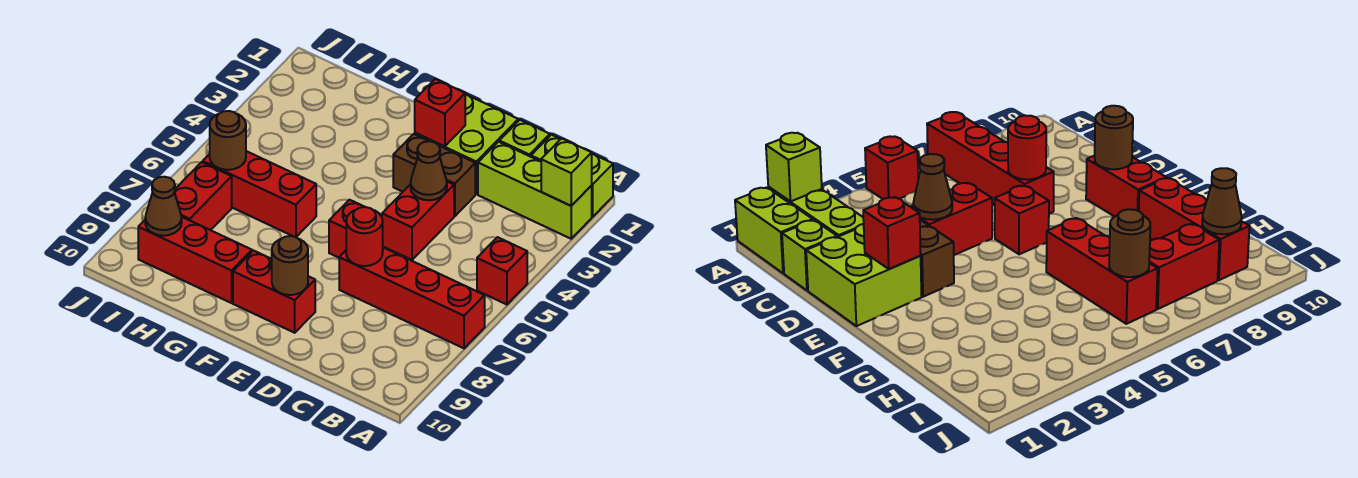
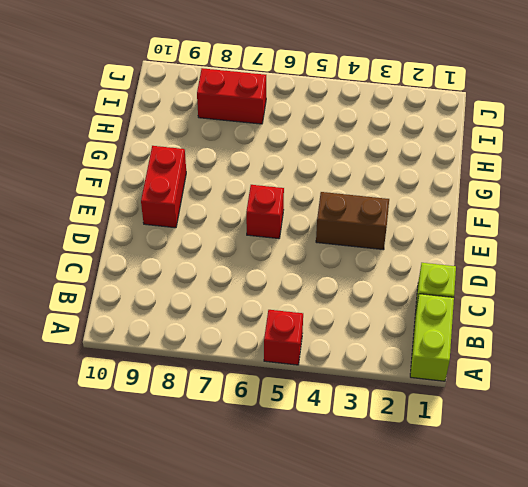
brown brick E3:E4 level 1 -> brown brick D3:E3 level 1
none -> lime brick A2:C2 level 1
none -> red brick A7:D7 level 1
none -> lime brick D1:E2 level 1

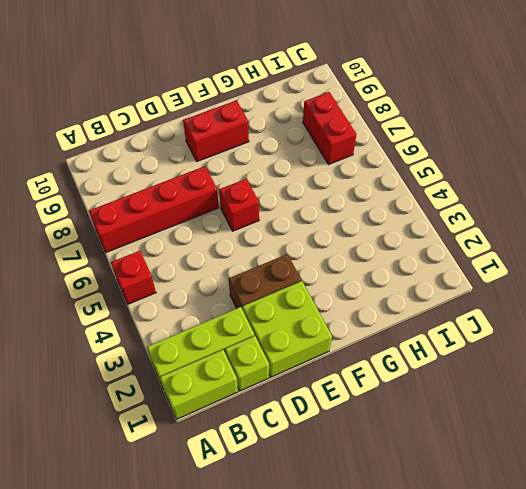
none -> red brick D4:D5 level 1
none -> red brick G6:I6 level 1
none -> red brick G9:I9 level 1

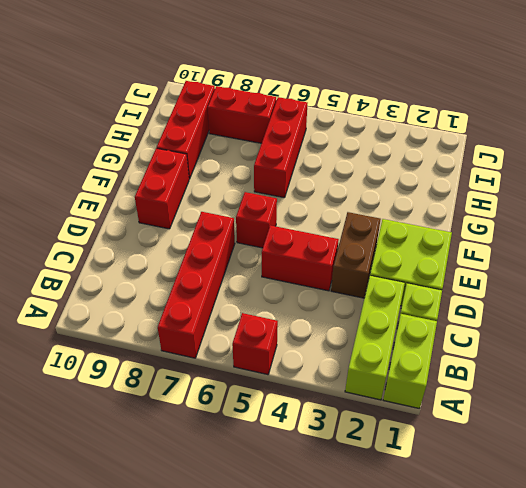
none -> lime brick A2 level 2
none -> brown cone D4 level 2
none -> red round brick D7 level 2

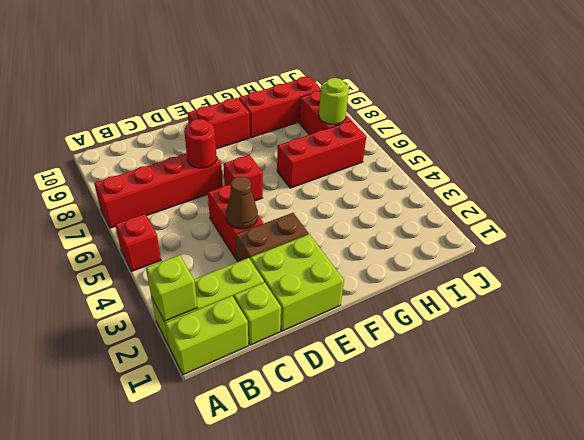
lime round brick I7 level 2 -> none
none -> red brick E2 level 2
none -> brown round brick E9 level 2
none -> brown round brick I6 level 2

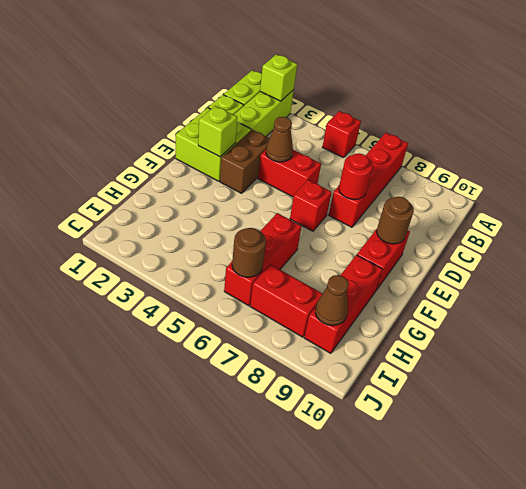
lime brick E2 level 2 -> red brick E2 level 2

